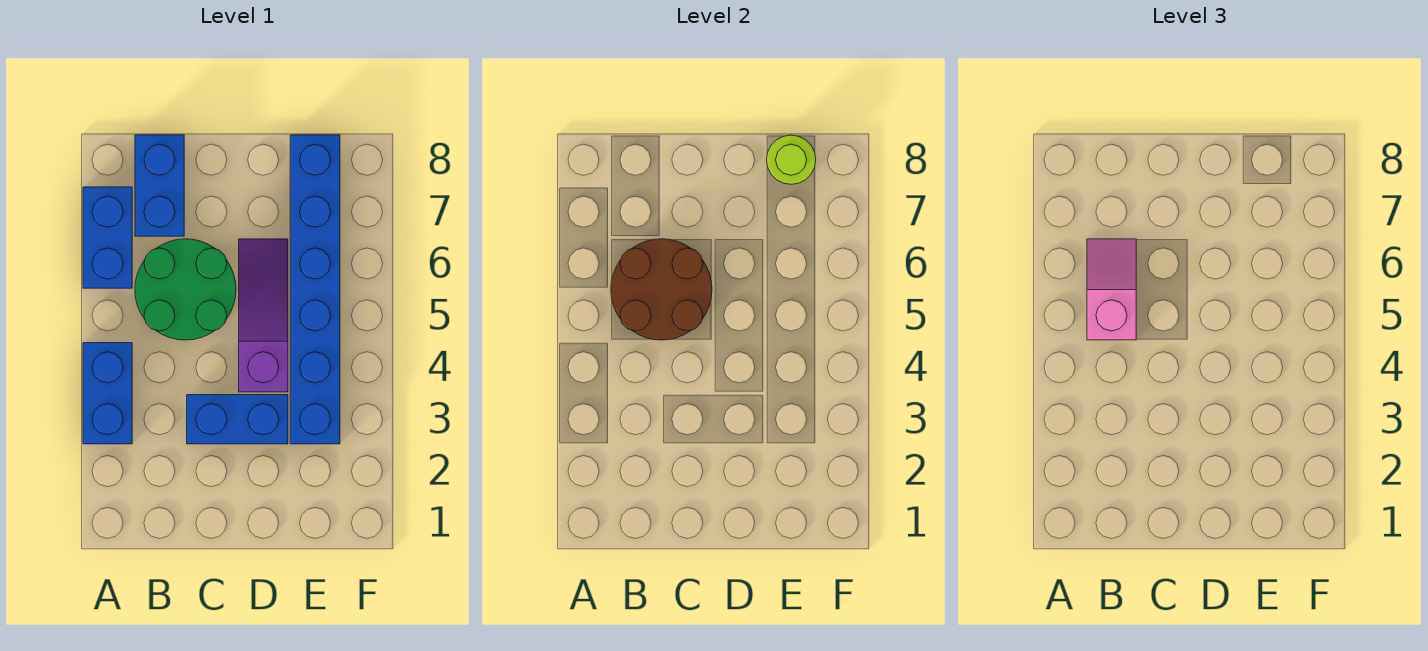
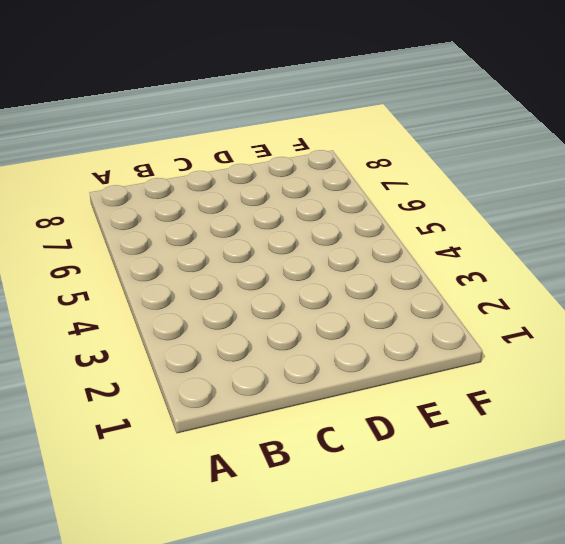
none -> blue brick A3:A4 level 1
none -> blue brick A6:A7 level 1

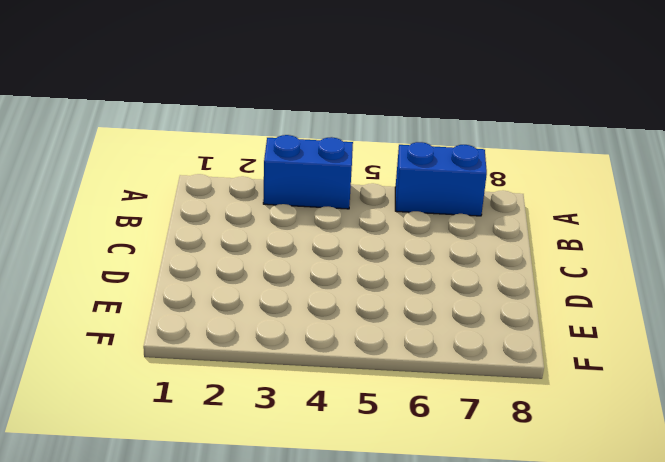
none -> green round brick B5:C6 level 1
none -> blue brick B7:B8 level 1

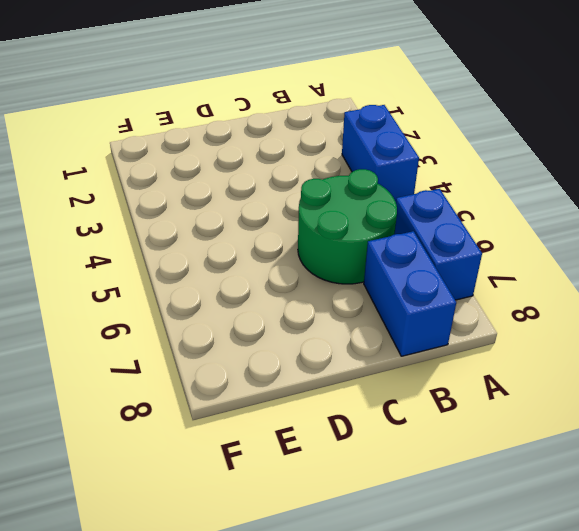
none -> blue brick C3:D3 level 1
none -> purple slope D4:D6 level 1 top 4

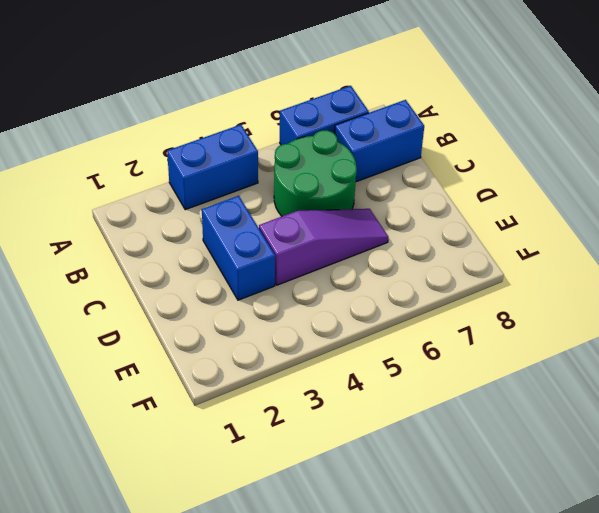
none -> blue brick E3:E8 level 1
none -> brown round brick B5:C6 level 2

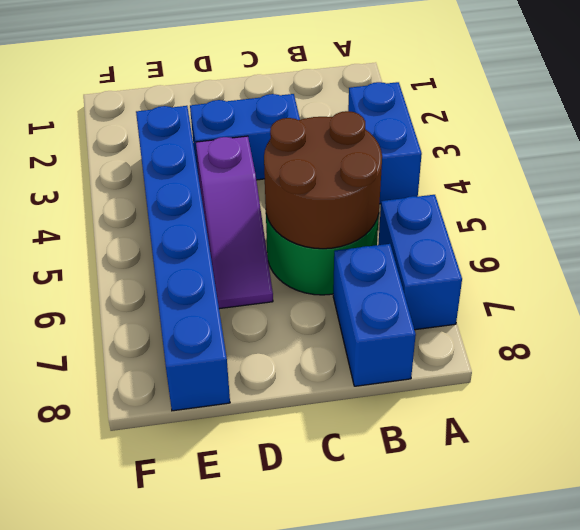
none -> lime round brick E8 level 2
none -> pink slope B5:B6 level 3 top 5

